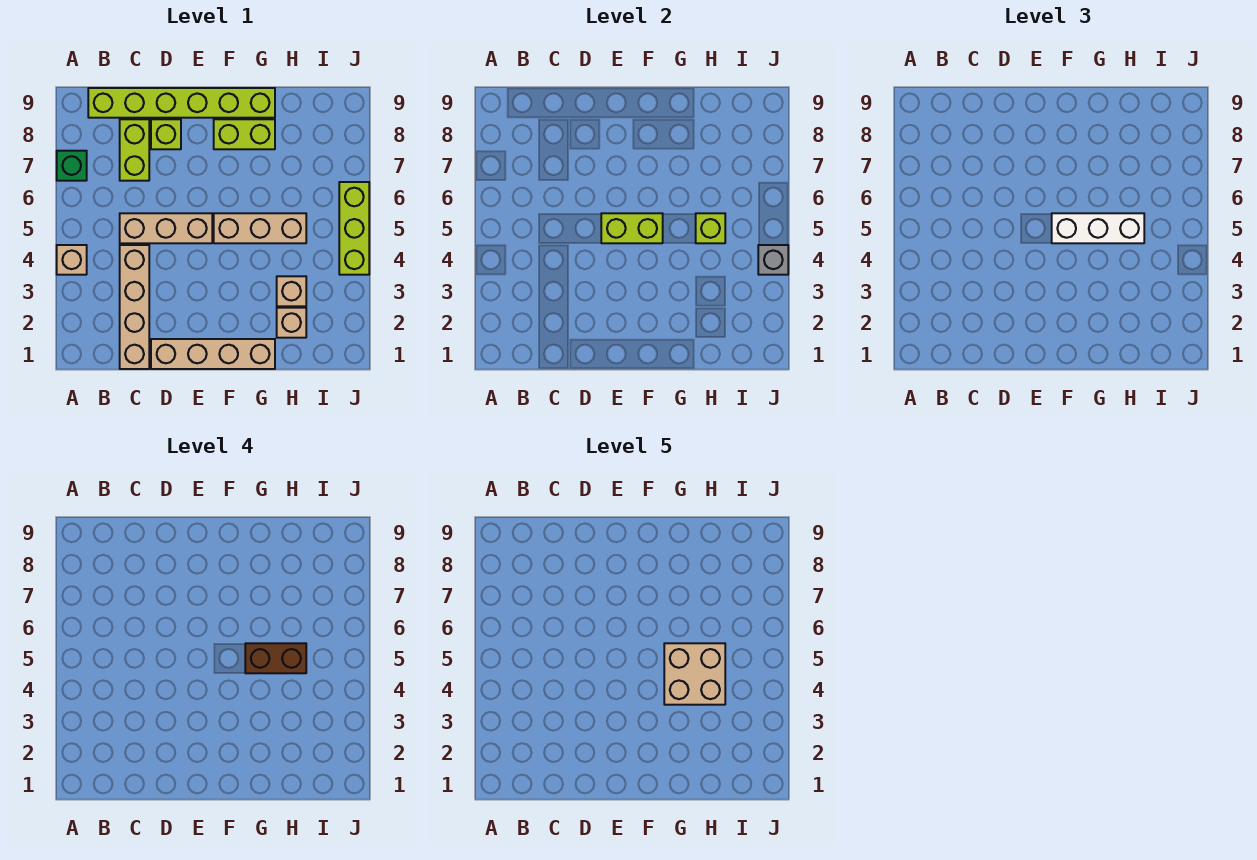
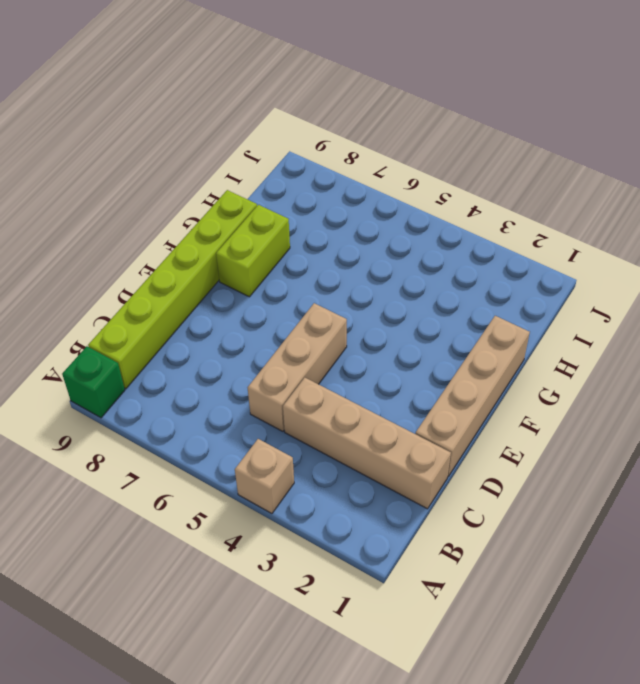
green brick A9 level 1 -> green brick A7 level 1
none -> lime brick C7:C8 level 1
none -> lime brick D8 level 1
none -> tan brick F5:H5 level 1

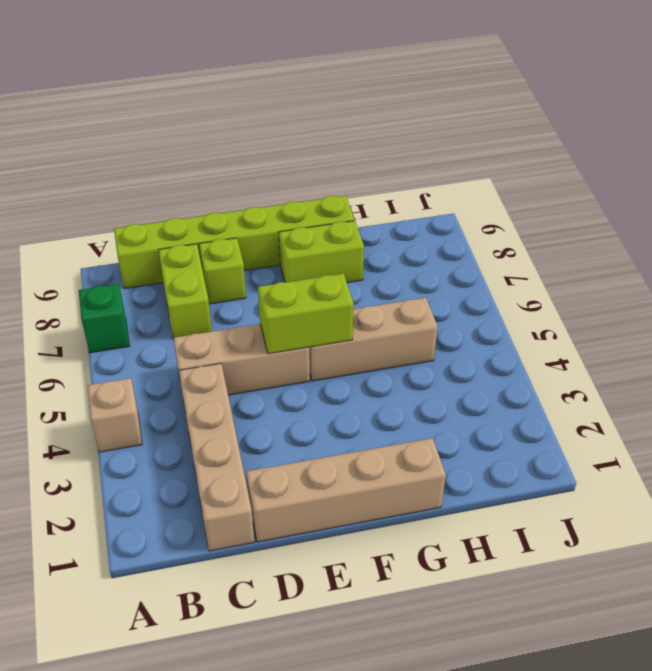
none -> tan brick H2 level 1
none -> tan brick H3 level 1
none -> lime brick J4:J6 level 1

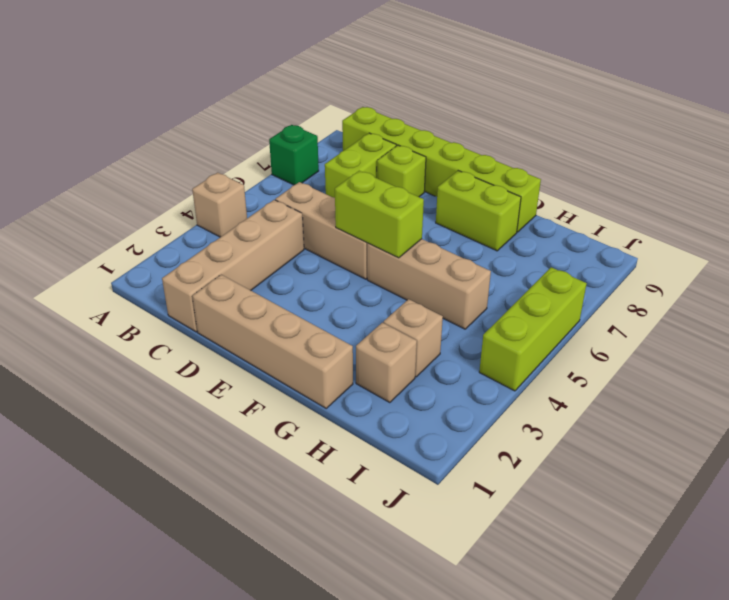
none -> lime brick H5 level 2
none -> grey brick J4 level 2
none -> white brick F5:H5 level 3

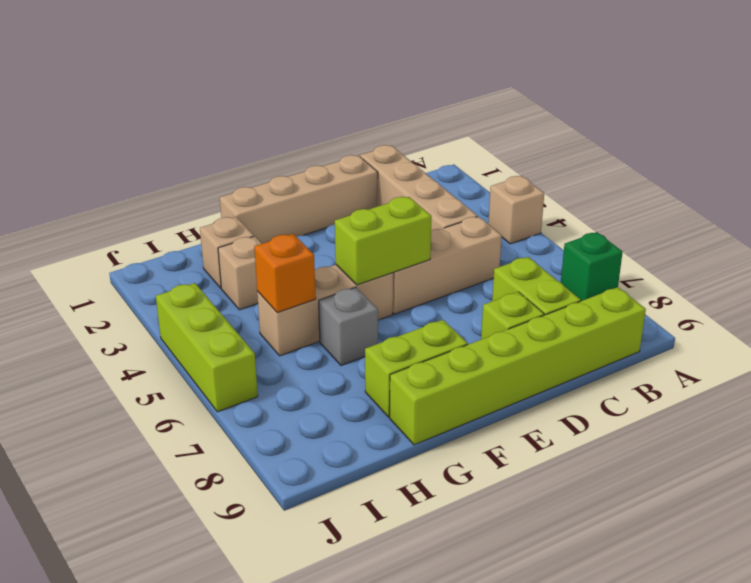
grey brick G6 level 1 -> grey brick J4 level 2
orange brick H5 level 2 -> lime brick H5 level 2
none -> white brick F5:H5 level 3
none -> brown brick G5:H5 level 4
none -> tan brick G4:H5 level 5

